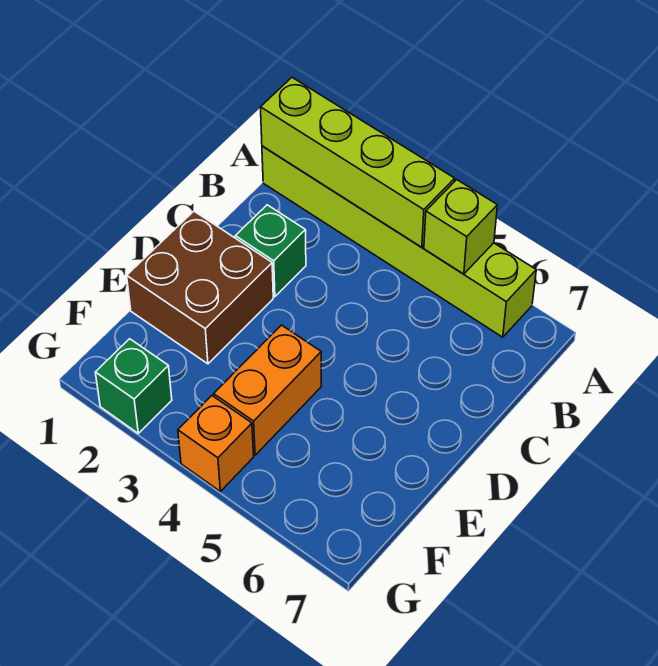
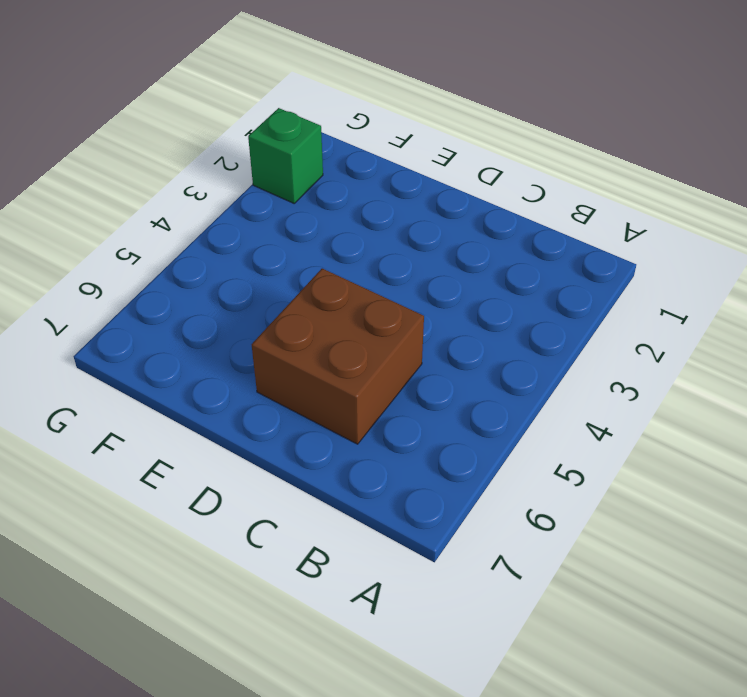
brown brick C5:D6 level 1 -> brown brick D1:E2 level 1
none -> lime brick A1:A6 level 1
none -> green brick C2 level 1

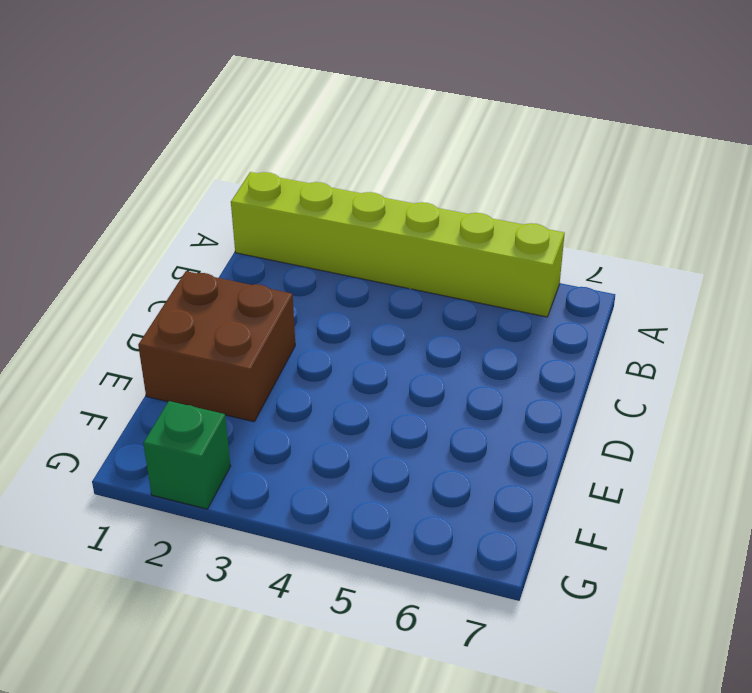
none -> green brick C2 level 1
none -> orange brick E4:F4 level 1

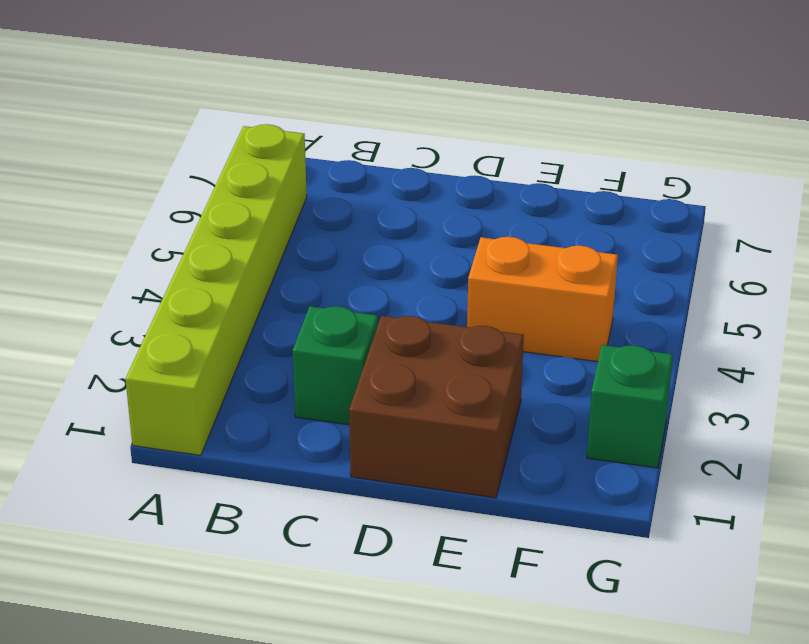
none -> orange brick G4 level 1
none -> lime brick A1:A4 level 2

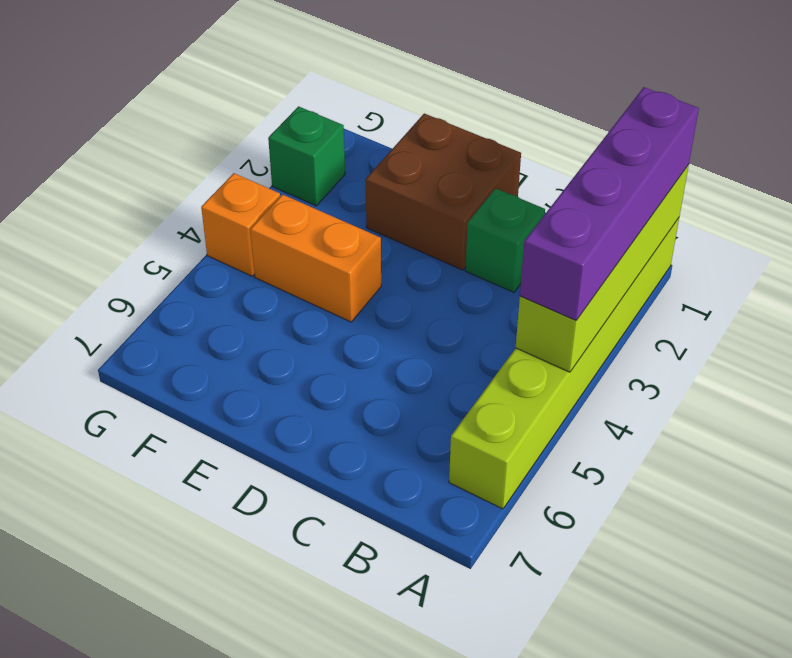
purple brick A1:A4 level 3 -> none
none -> lime brick A5 level 2

